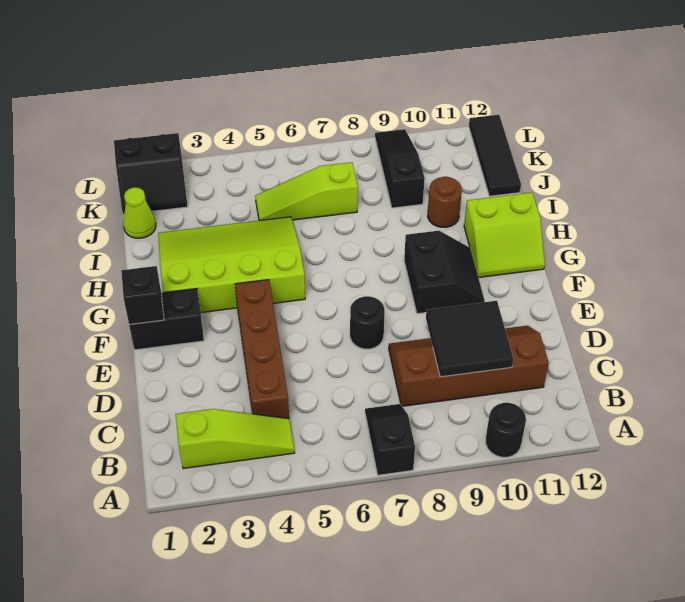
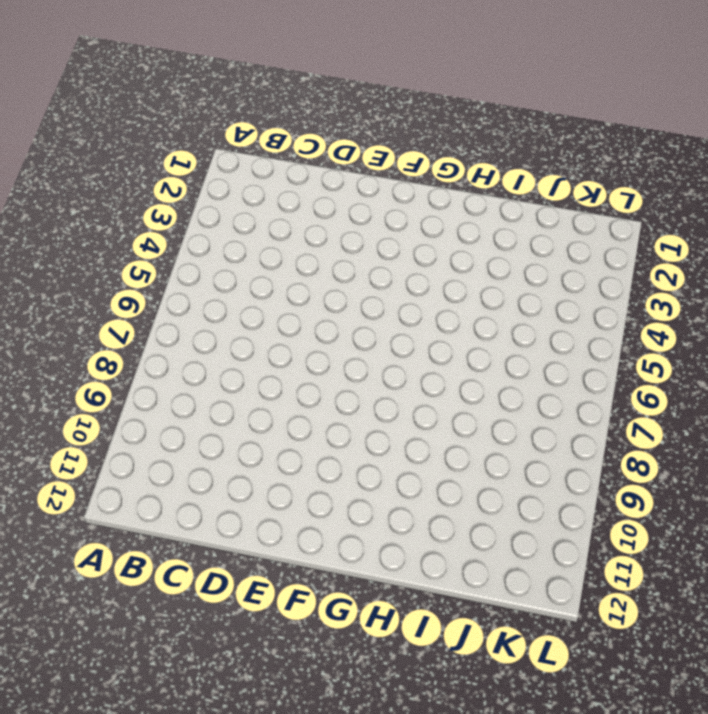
none -> black slope A7:B7 level 1 top A
none -> black round brick A10 level 1
none -> lime slope B2:B4 level 1 top 2

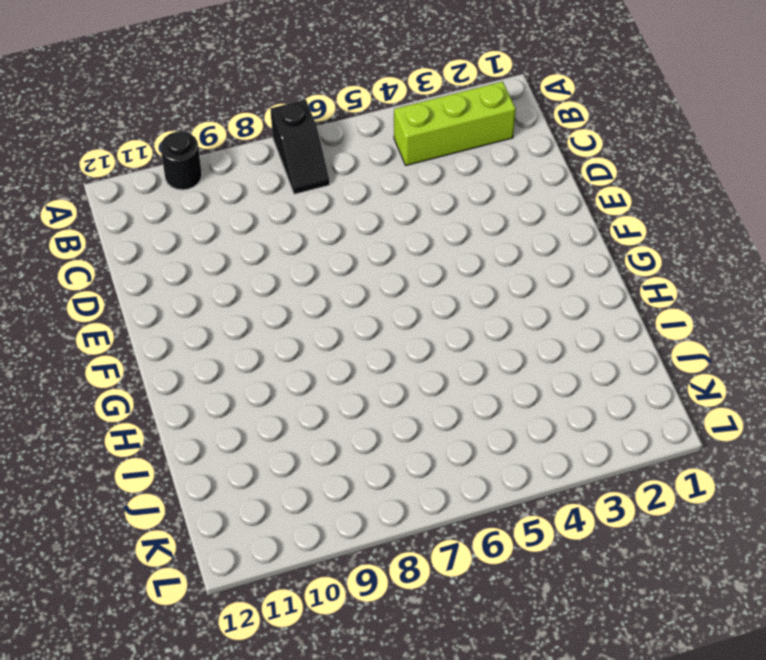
lime brick B2:B4 level 1 -> lime slope B2:B4 level 1 top 2
none -> brown brick C4:F4 level 1
none -> brown slope C8:D11 level 1 top C
none -> black round brick E7 level 1

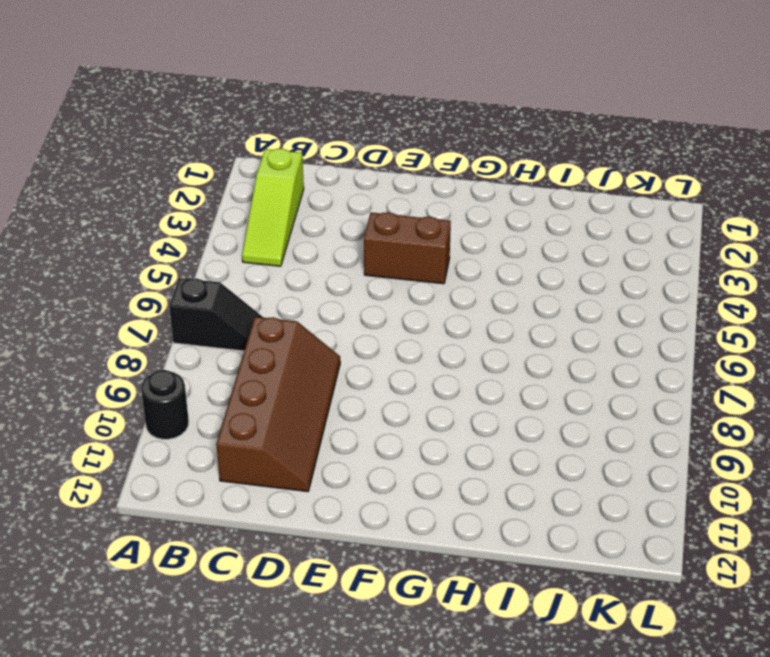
brown brick E4:F4 level 1 -> brown brick C4:F4 level 1
none -> black round brick E7 level 1
none -> black brick F1:F2 level 1
none -> black slope F9:G10 level 1 top 9

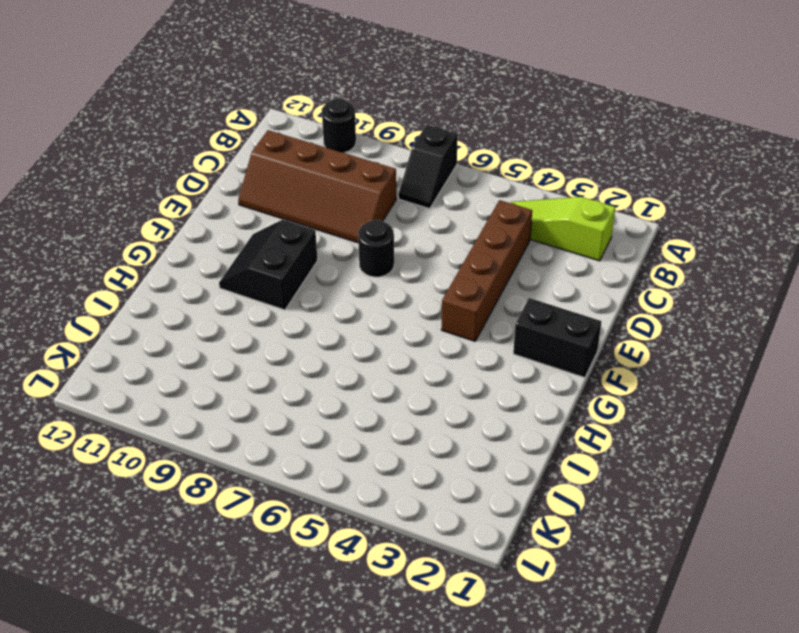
none -> lime slope G2:I5 level 1 top G
none -> lime slope G11:H12 level 1 top H
none -> brown round brick I10 level 1

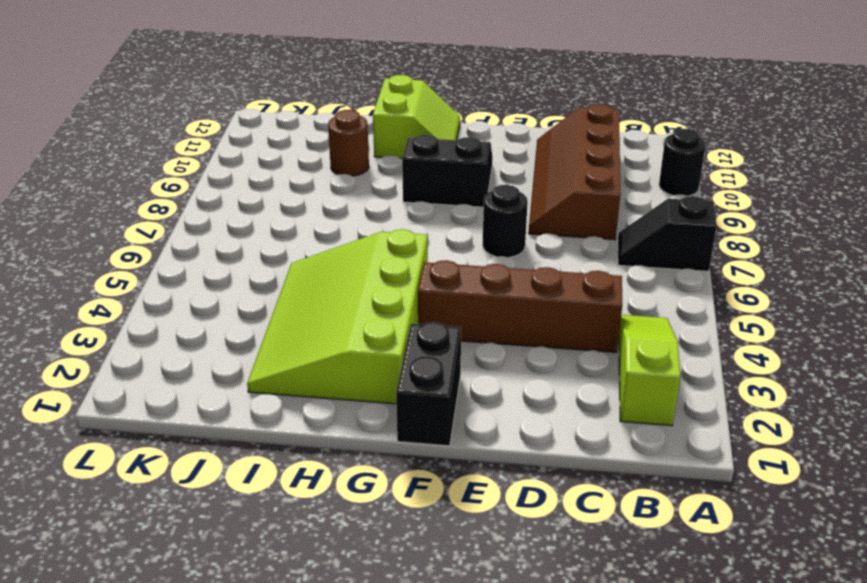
none -> lime cone J1 level 1
none -> lime slope J5:J7 level 1 top 7
none -> black slope J9:L9 level 1 top J

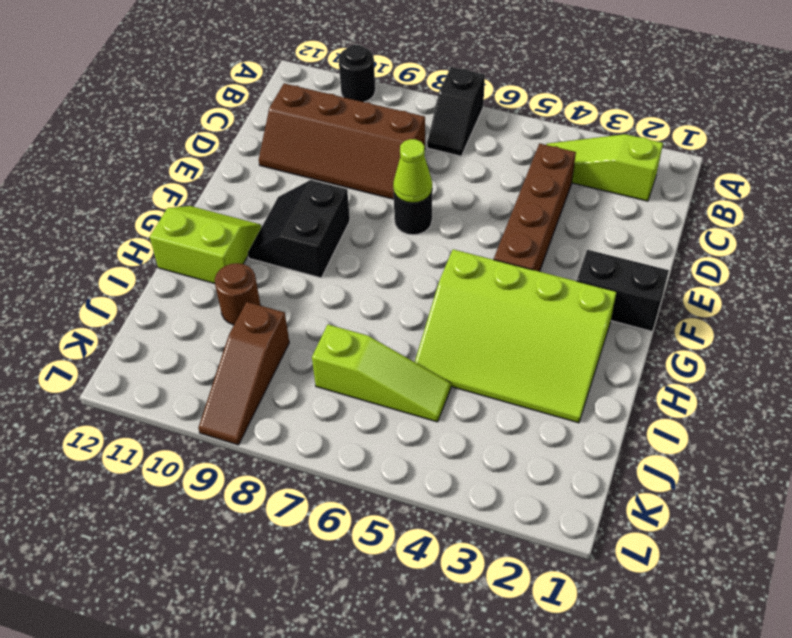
lime cone E7 level 2 -> lime cone J1 level 1
brown slope J9:L9 level 1 top J -> black slope J9:L9 level 1 top J
none -> black tile J12:L12 level 1
none -> black slope K1:L2 level 1 top L
none -> black tile C9:D10 level 2

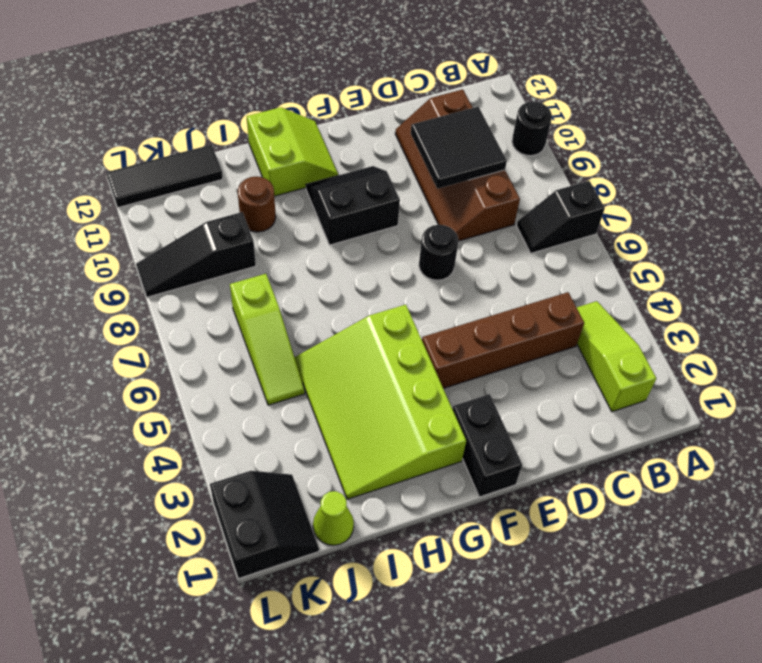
none -> black brick F1 level 2

